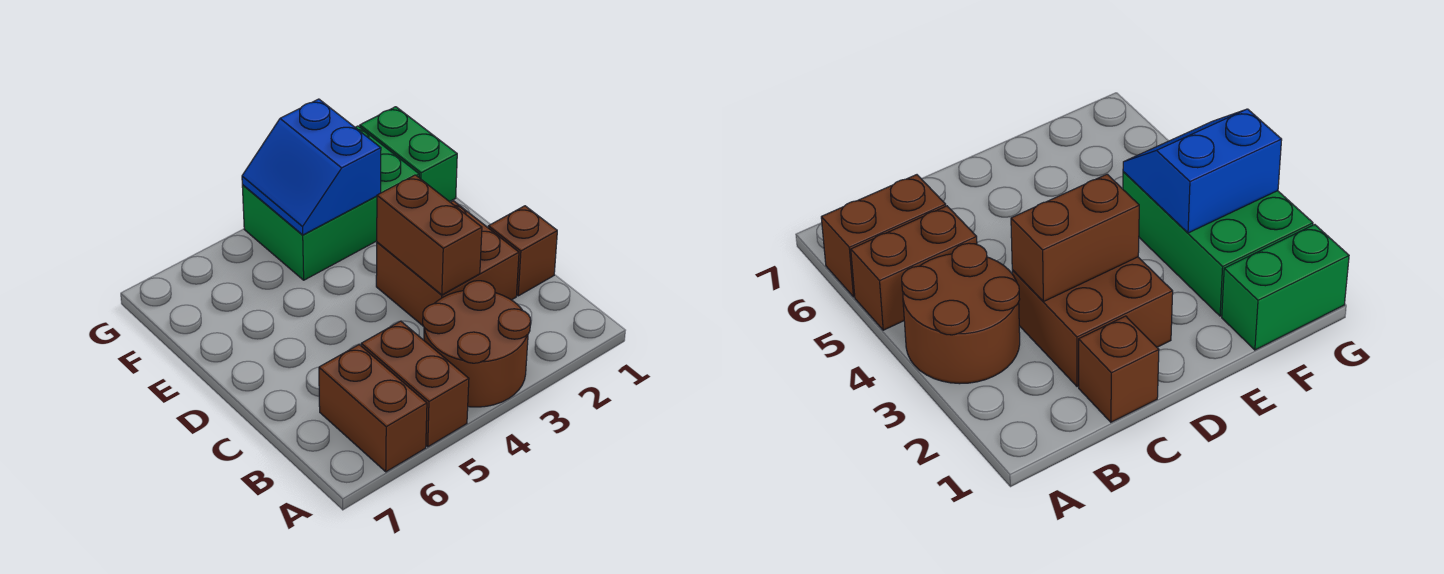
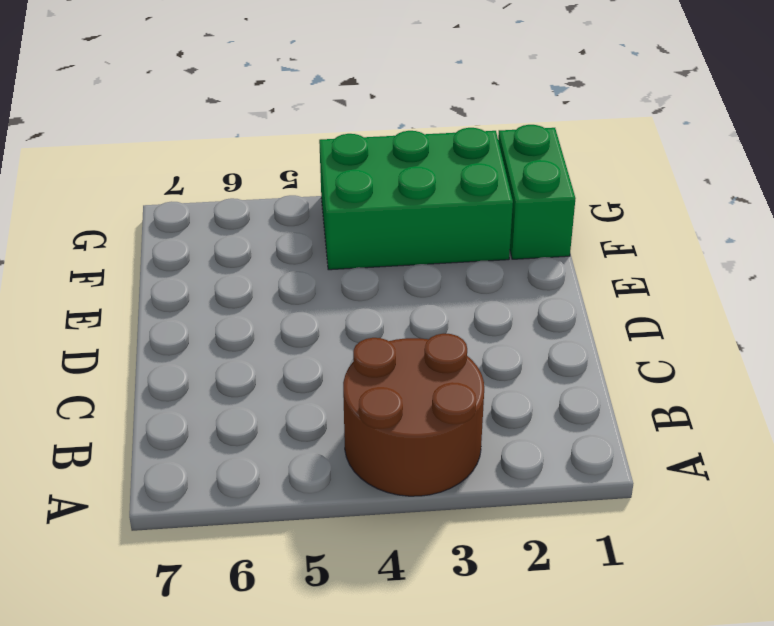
none -> brown brick A5:B5 level 1
none -> brown brick A6:B6 level 1

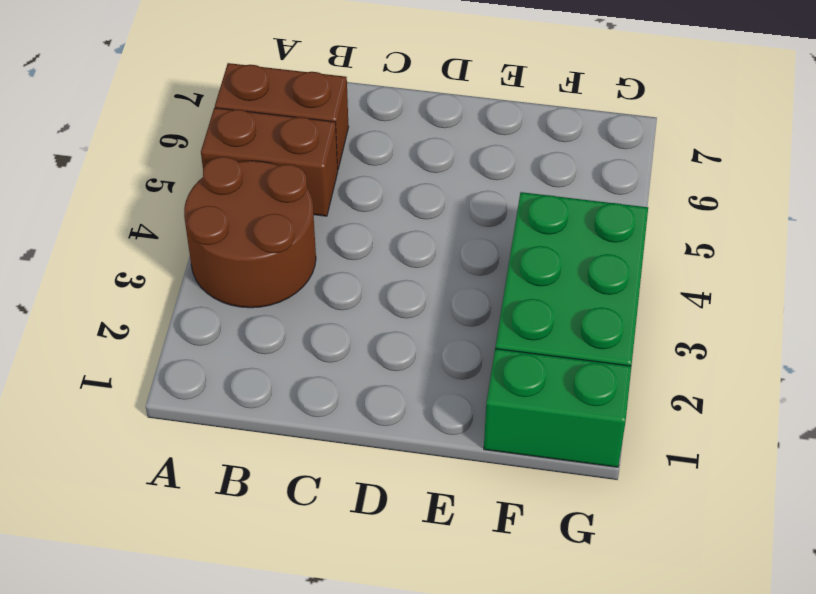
none -> brown brick C1 level 1
none -> brown brick C2:D3 level 1

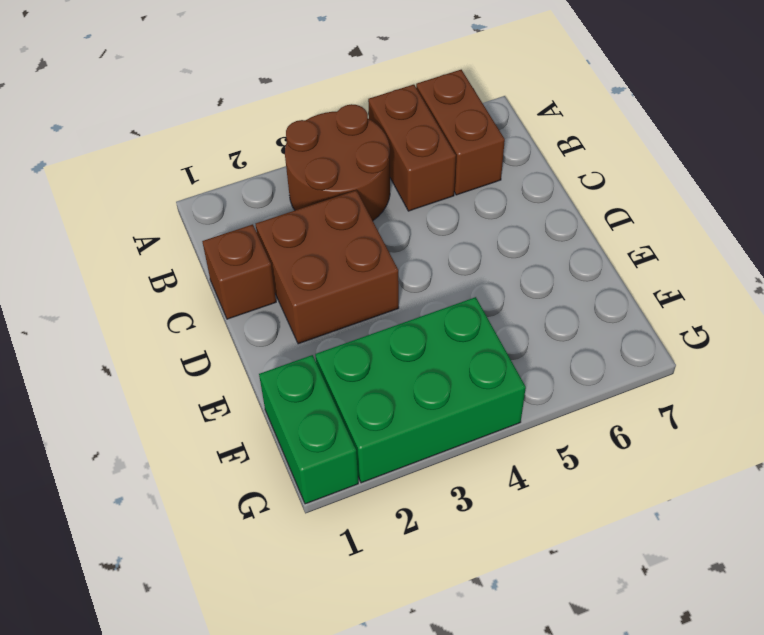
none -> brown brick C3:D3 level 2
none -> blue slope F3:G4 level 2 top 3

